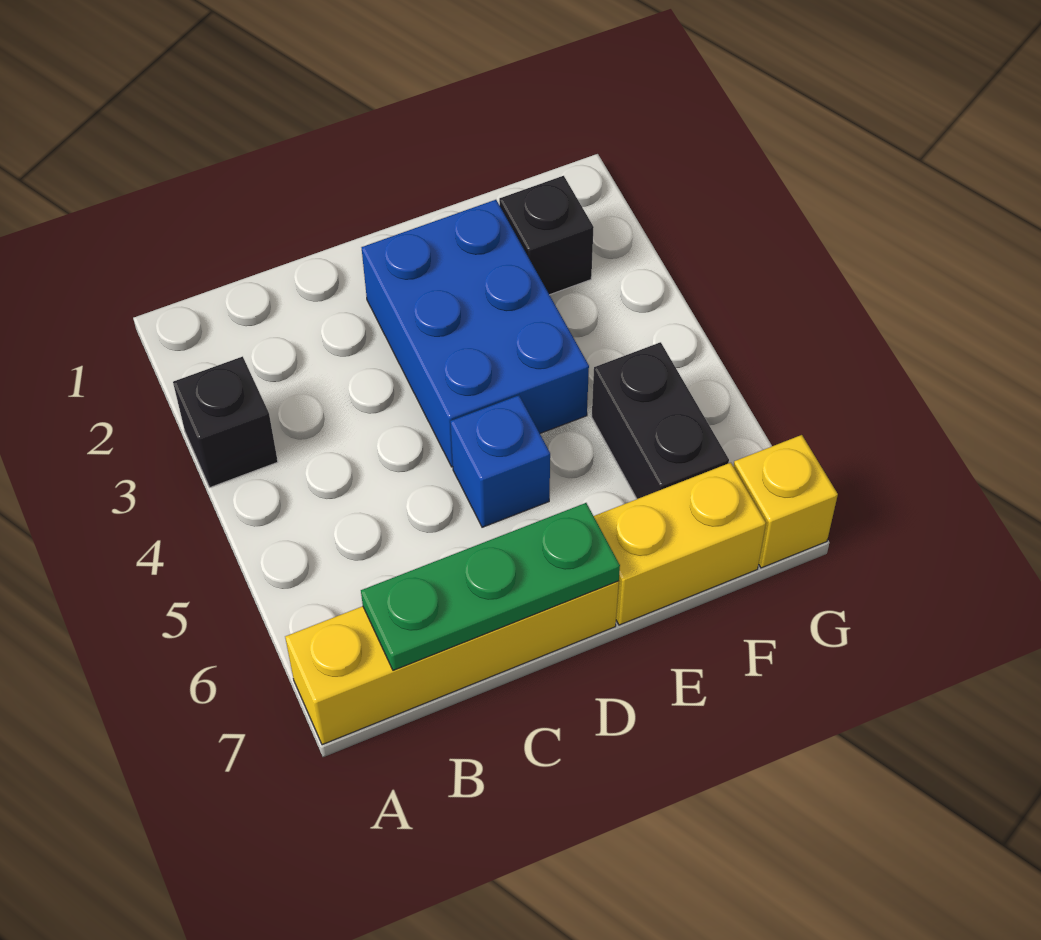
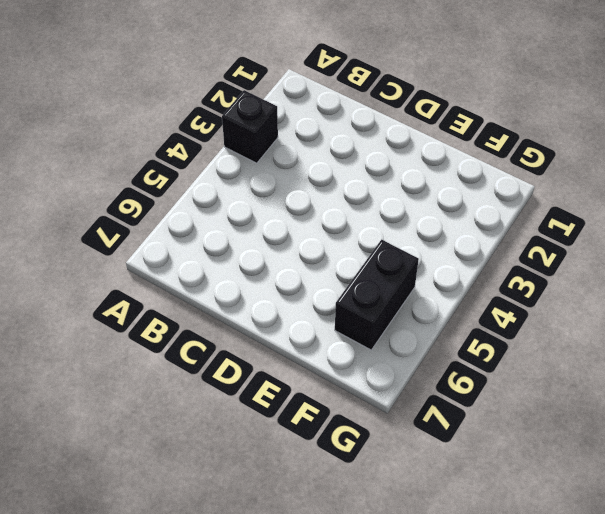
none -> yellow brick A7:D7 level 1
none -> blue brick D2:E4 level 1

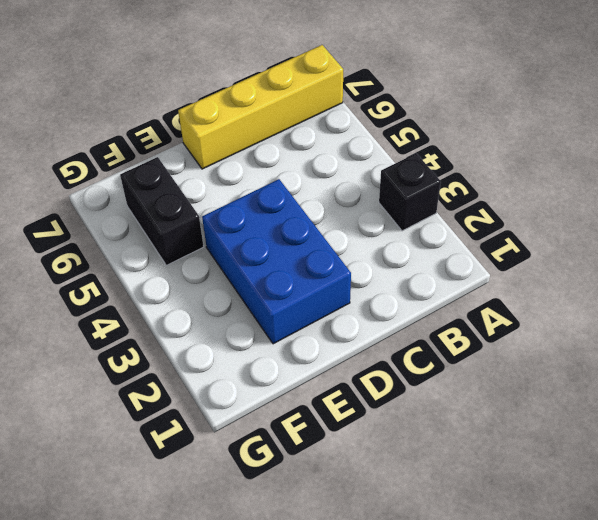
none -> blue brick D5 level 1
none -> yellow brick E7:F7 level 1

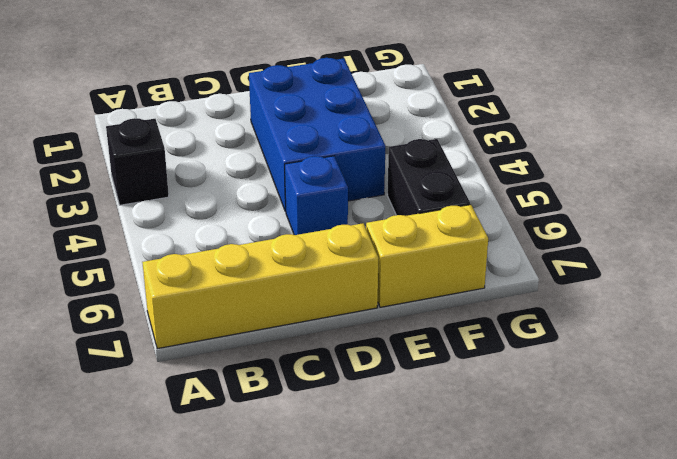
none -> black brick F2 level 1
none -> yellow brick G7 level 1

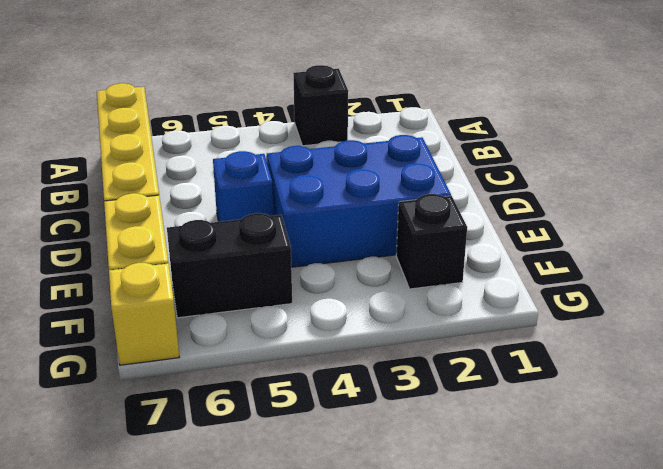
none -> green plate B7:D7 level 2

